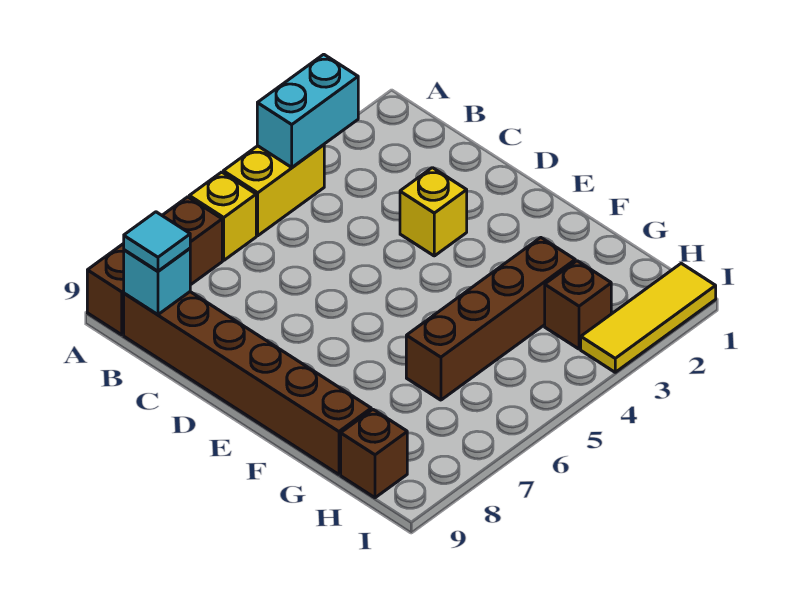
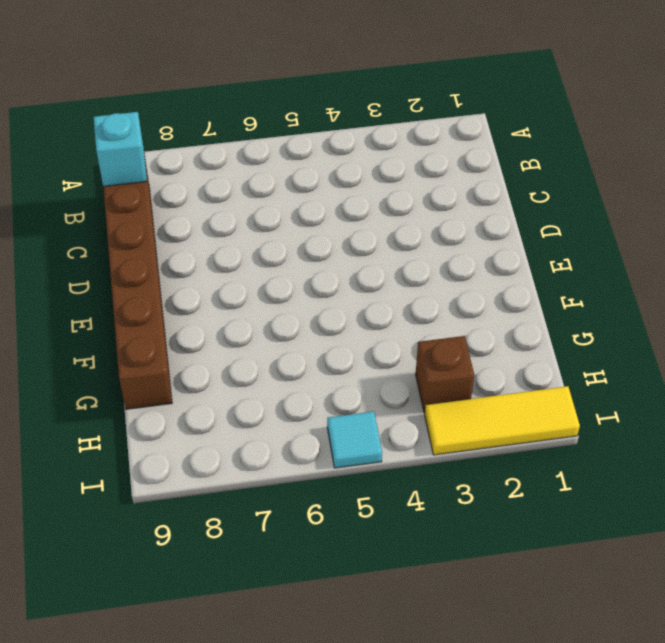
cyan tile I5 level 1 -> cyan tile B9 level 3
none -> yellow brick A4:A5 level 1
none -> yellow brick A6 level 1
none -> brown brick A7:A9 level 1

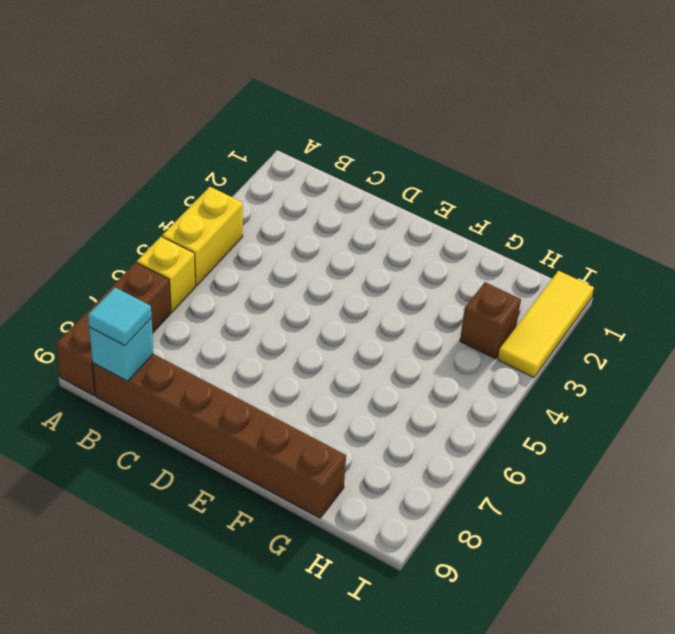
none -> yellow brick D3 level 1
none -> brown brick G3:G6 level 1
none -> brown brick H9 level 1

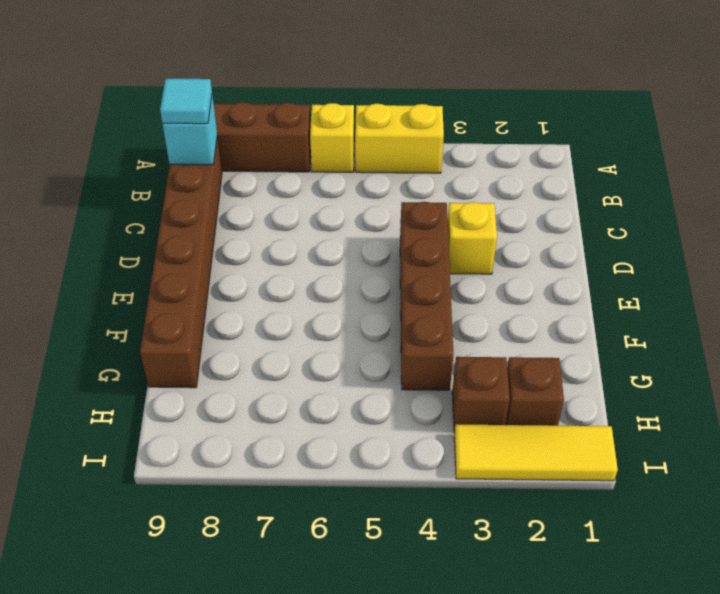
brown brick D4:G4 level 1 -> brown brick G3:G6 level 1
brown brick H2 level 1 -> brown brick H9 level 1
none -> cyan brick A3:A4 level 2

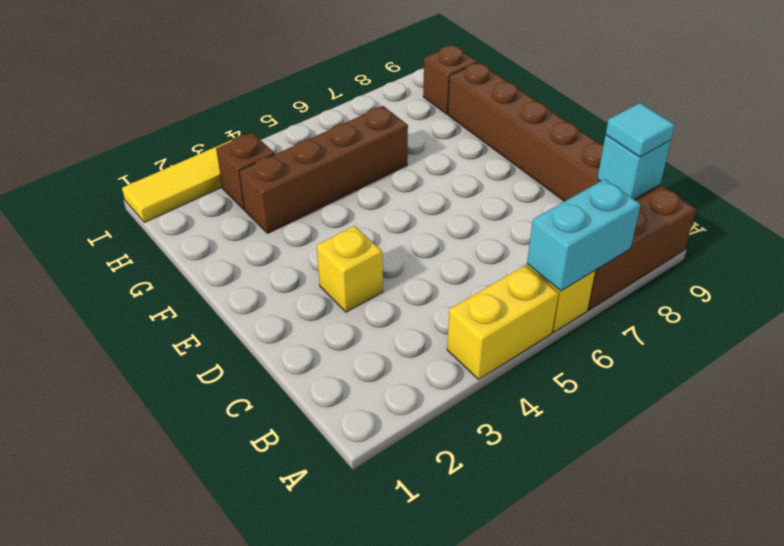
cyan brick A6:A7 level 2 -> cyan brick A3:A4 level 2

